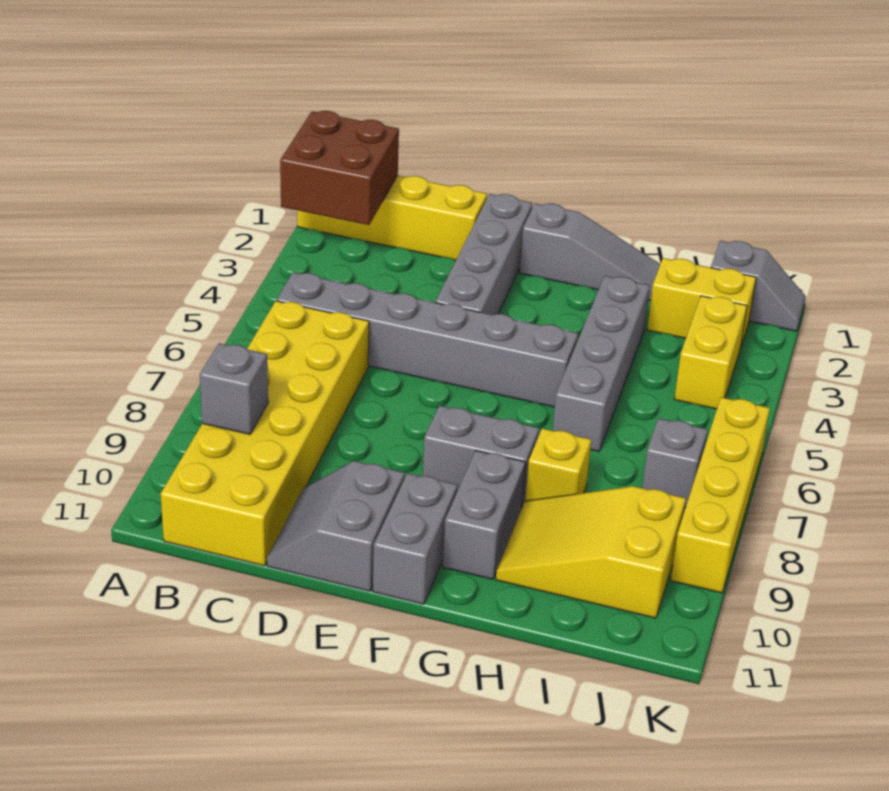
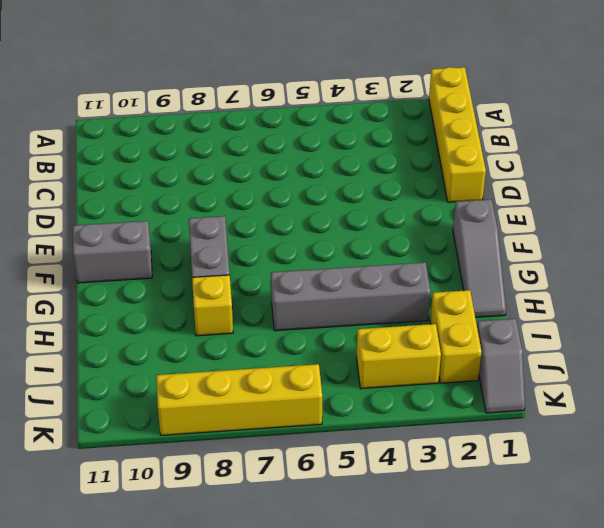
none -> grey brick B5:G5 level 1
none -> yellow brick B6:C11 level 1
none -> grey slope D10:E11 level 1 top E

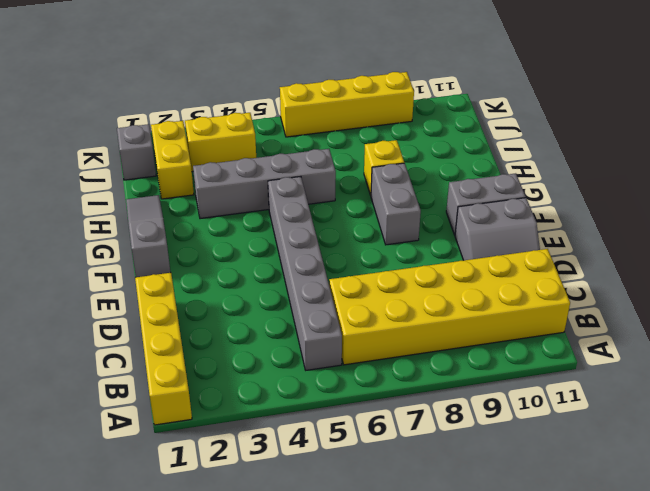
none -> grey brick E1:E4 level 1
none -> grey brick G9:G10 level 1
none -> yellow slope H9:J10 level 1 top J

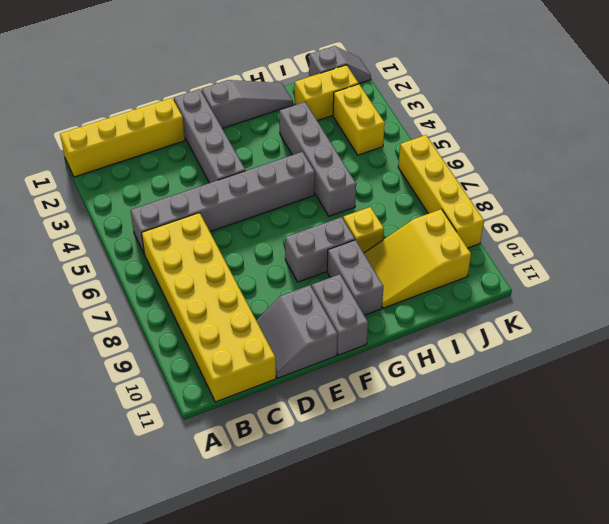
none -> grey brick J7 level 1
none -> brown brick A1:B2 level 2
none -> grey brick B9 level 2

